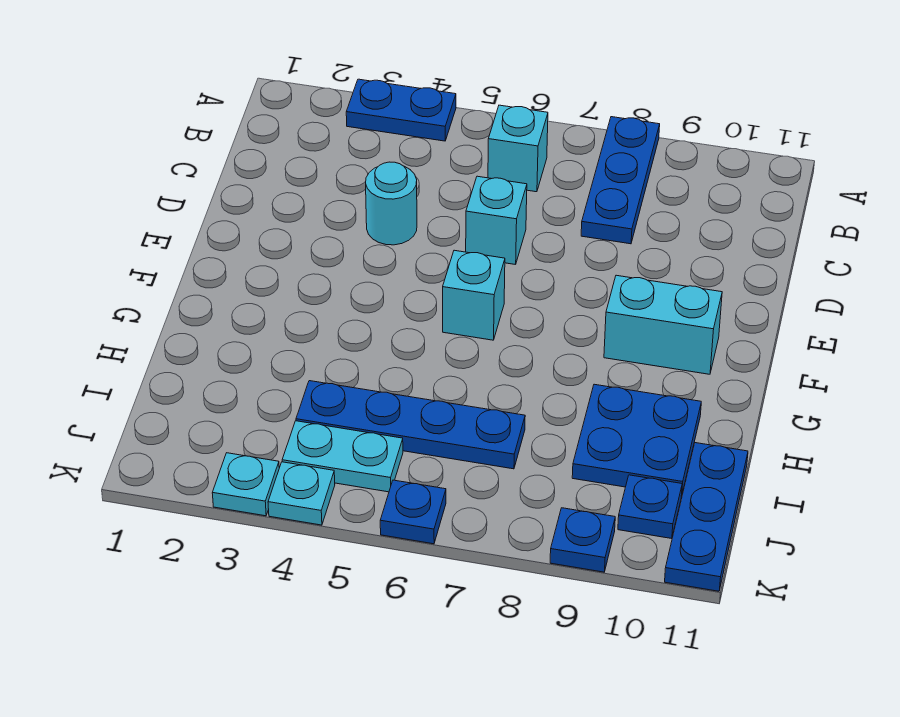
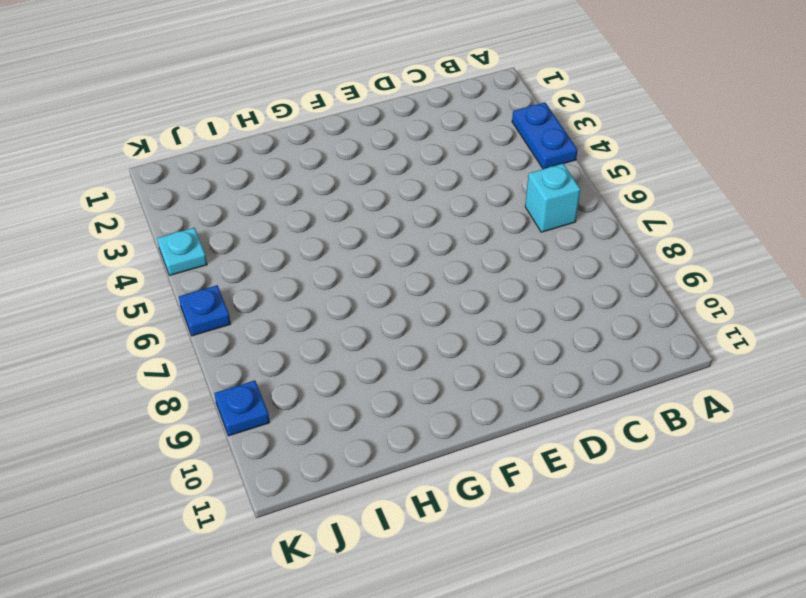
none -> blue plate A8:C8 level 1
none -> cyan round brick D4 level 1
none -> cyan brick D6 level 1

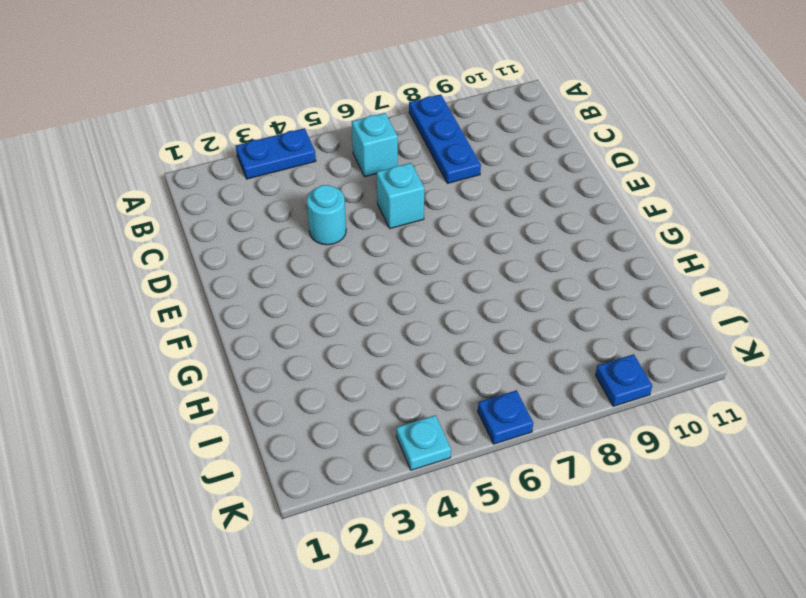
none -> cyan brick F6 level 1
none -> cyan brick F9:F10 level 1
none -> blue plate H9:I10 level 1

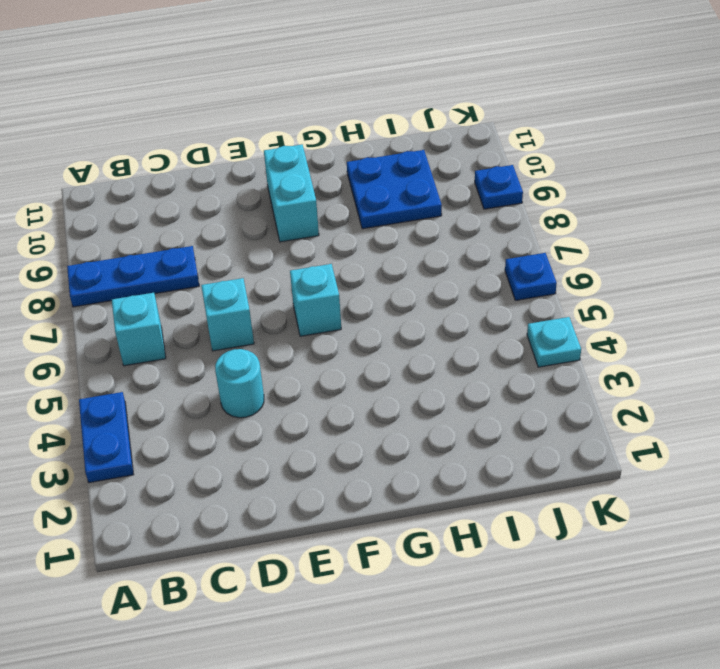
none -> blue plate I4:I7 level 1
none -> blue plate I11:K11 level 1
none -> cyan plate J4:J5 level 1

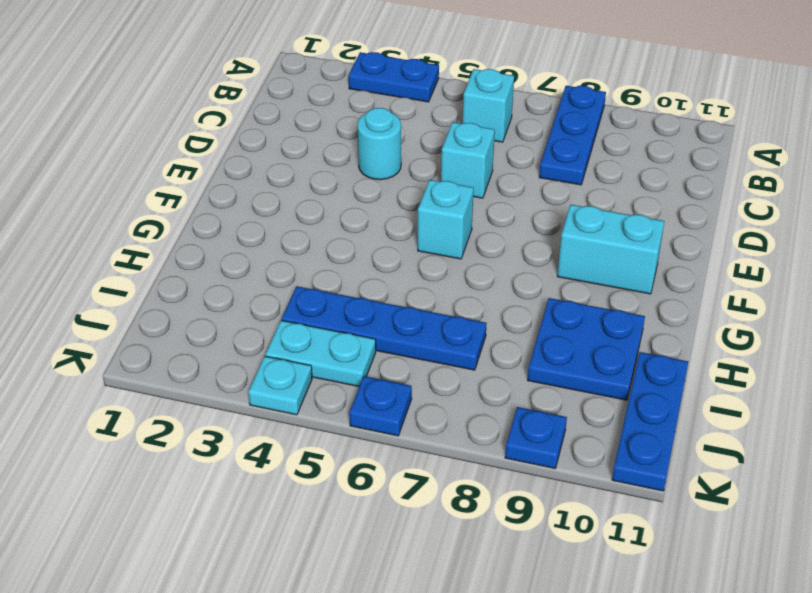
none -> blue plate J10 level 1
none -> cyan plate K3 level 1

